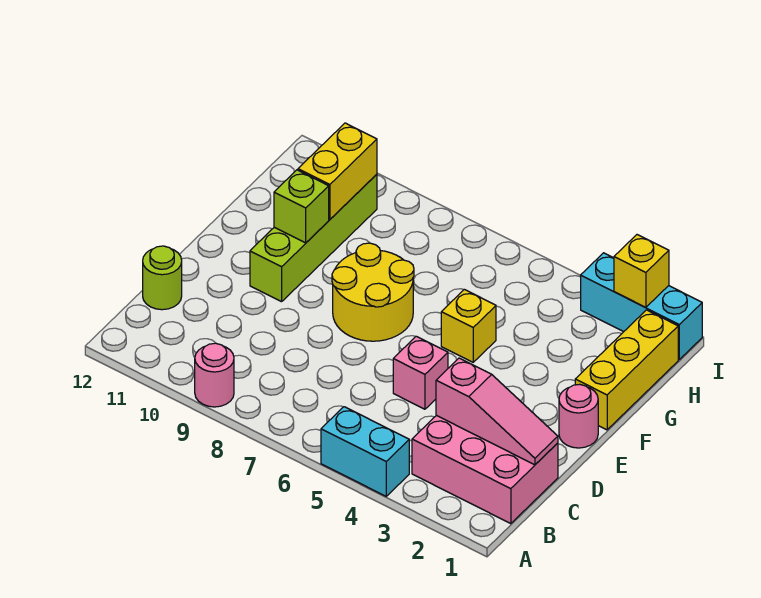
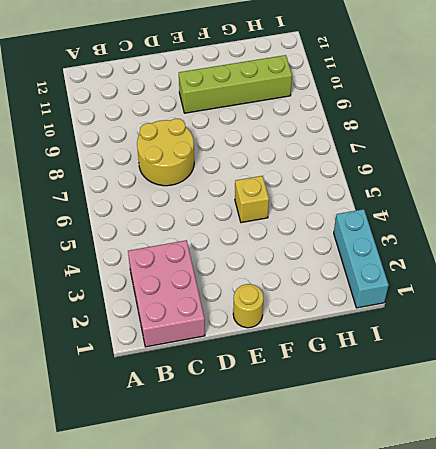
yellow round brick C7:D8 level 1 -> yellow round brick E7:F8 level 1
yellow round brick E1 level 1 -> pink round brick E1 level 1
none -> cyan brick A4:A5 level 1
none -> pink round brick A9 level 1
none -> lime round brick C12 level 1

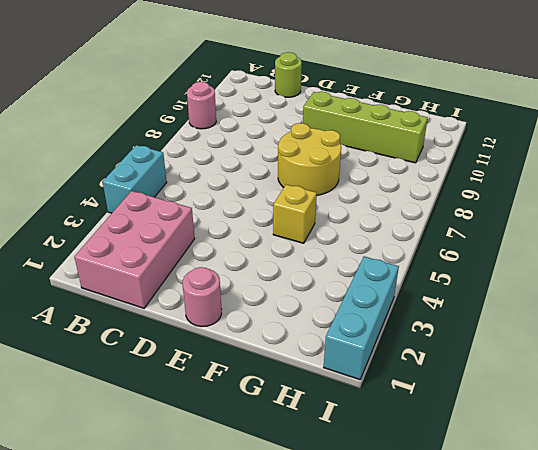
none -> pink brick D5 level 1
none -> yellow brick F1:H1 level 1
none -> pink slope C1:C3 level 2 top 3

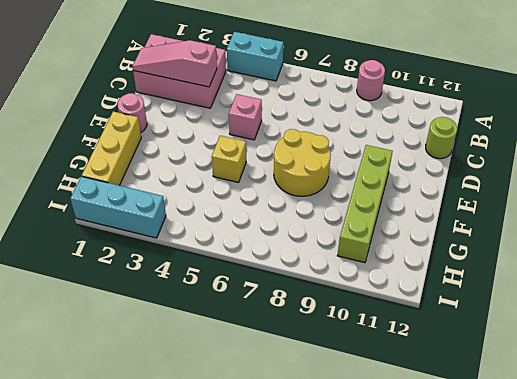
none -> lime brick F10 level 2
none -> yellow brick G10:H10 level 2
none -> yellow brick I2 level 2

